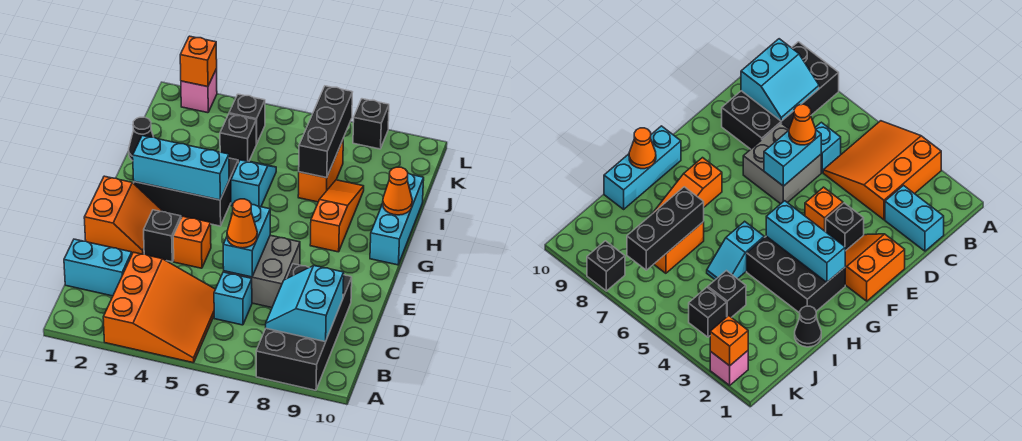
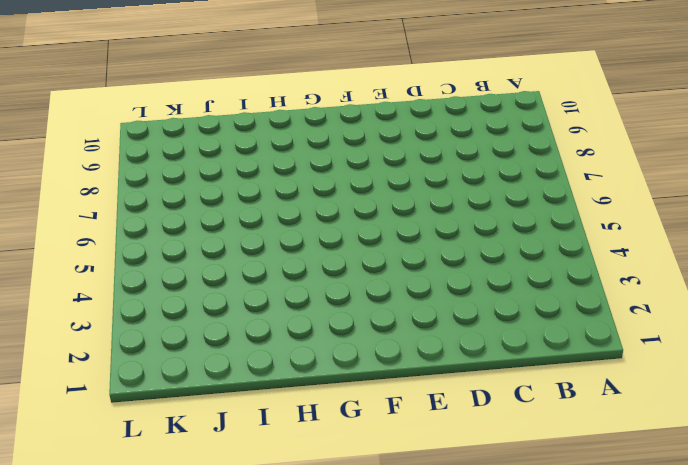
none -> orange slope A3:C5 level 1 top 3
none -> black brick A8:D9 level 1
none -> cyan brick C1:C2 level 1

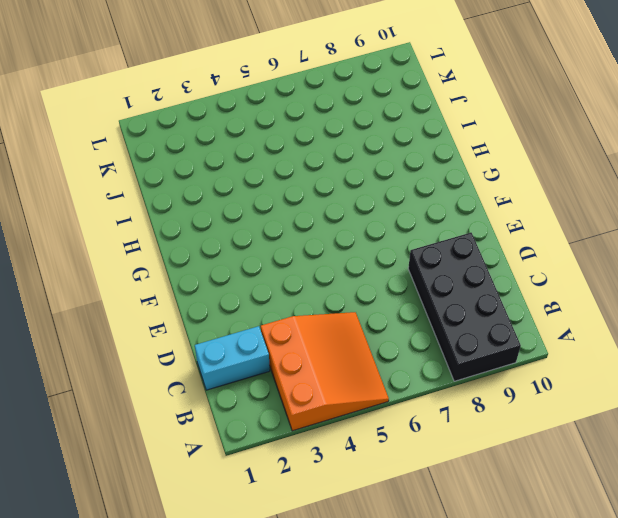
none -> cyan brick C6 level 1
none -> grey brick D6:E7 level 1
none -> orange slope E1:F2 level 1 top 1

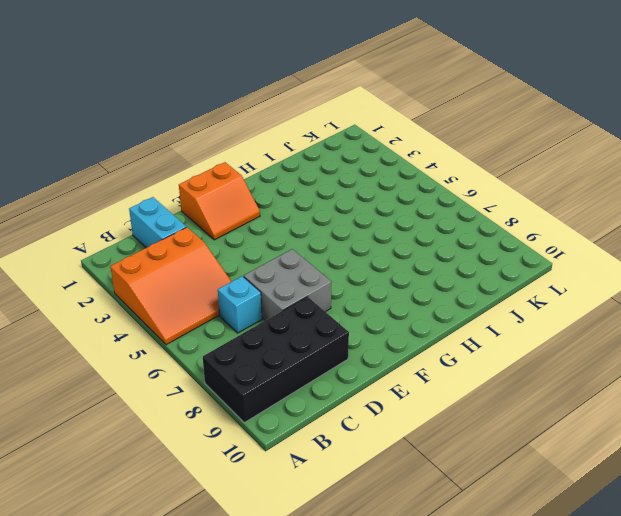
none -> black brick E3 level 1
none -> orange brick E4 level 1
none -> black brick G2:H4 level 1

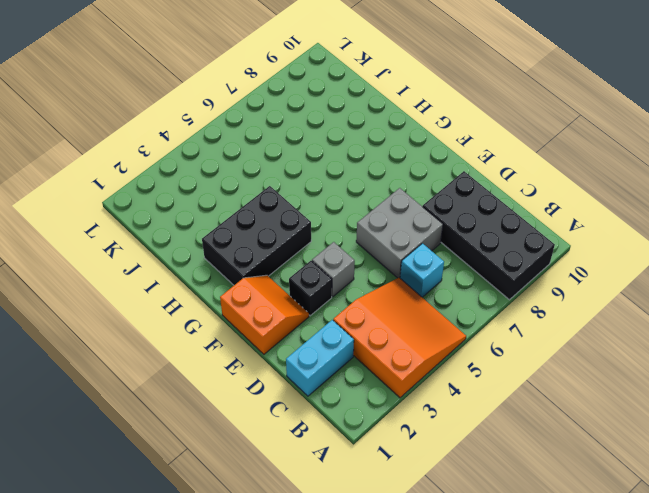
grey brick E4 level 1 -> orange brick E4 level 1
none -> orange slope G8:I8 level 1 top G
none -> cyan brick G10:I10 level 1
none -> cyan slope H5:I5 level 1 top H

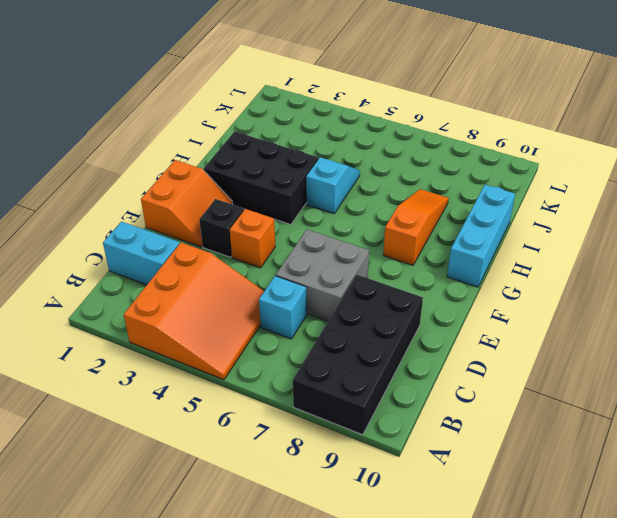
none -> black cone I1 level 1
none -> orange brick I7:J7 level 1
none -> black brick J4 level 1

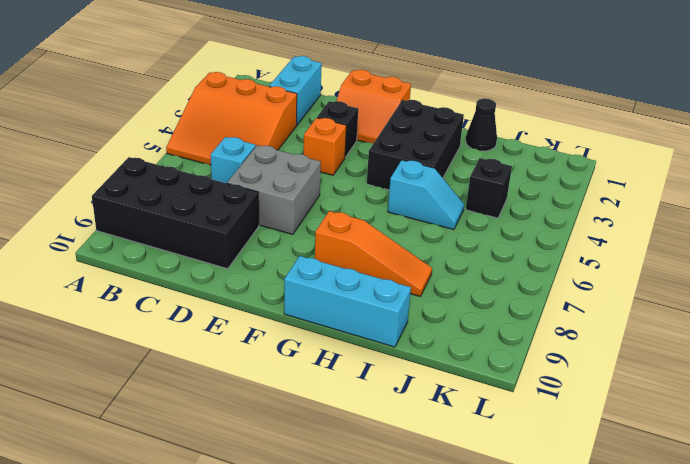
none -> orange brick I7:J7 level 1
none -> black brick K4 level 1
none -> pink brick L2 level 1

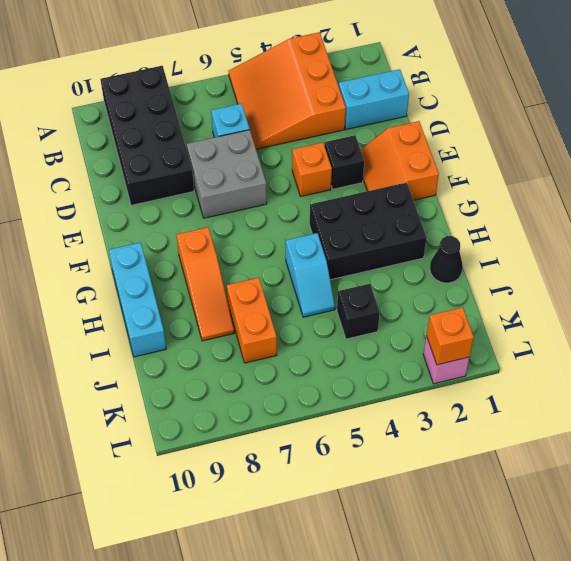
none -> black brick K4 level 1
none -> black brick L8 level 1
none -> cyan slope B8:C9 level 2 top 9

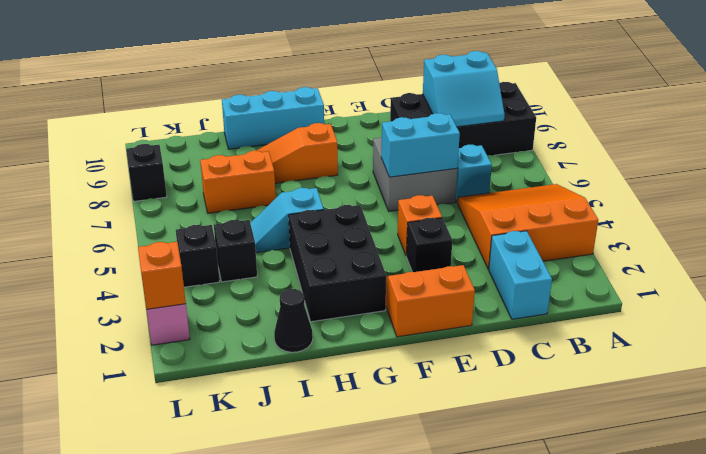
none -> cyan brick G2:G4 level 2
none -> orange cone H10 level 2
none -> black brick I7:K7 level 2

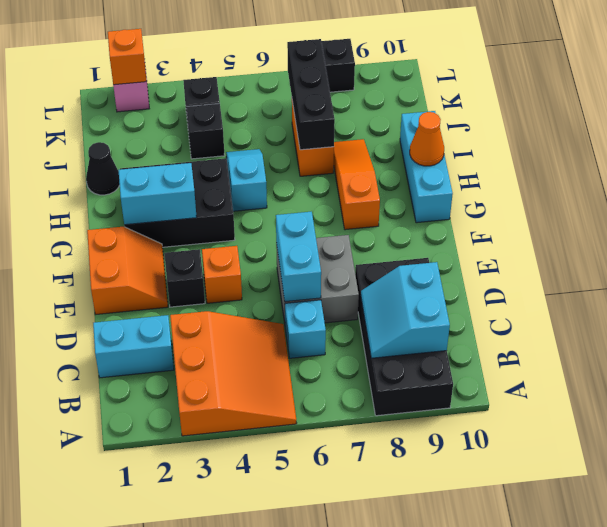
cyan brick G2:G3 level 2 -> cyan brick G2:G4 level 2
none -> orange cone D6 level 3

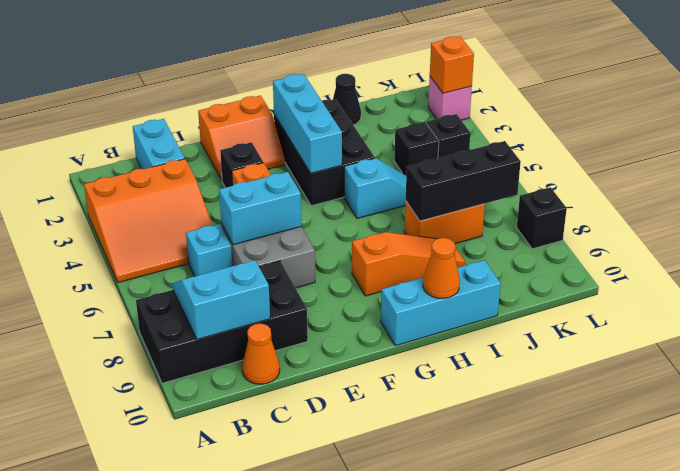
orange cone C10 level 1 -> orange cone D6 level 3

